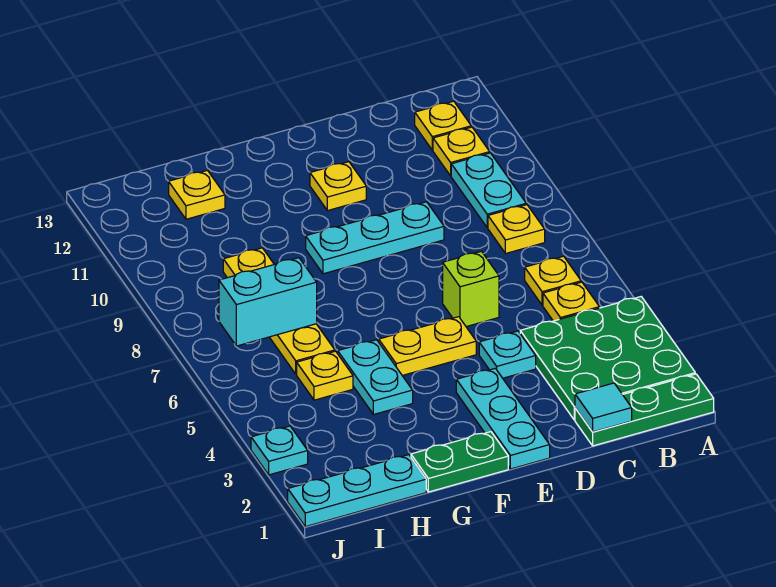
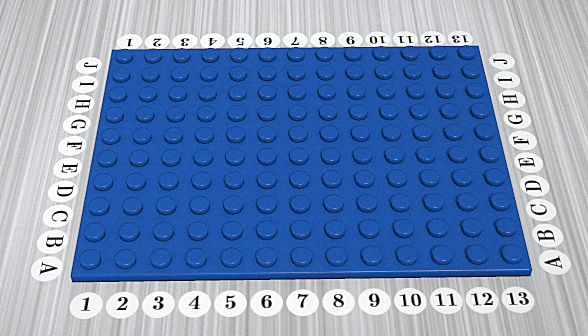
none -> green plate A1:C1 level 1
none -> green plate A2:C4 level 1
none -> yellow plate B5 level 1

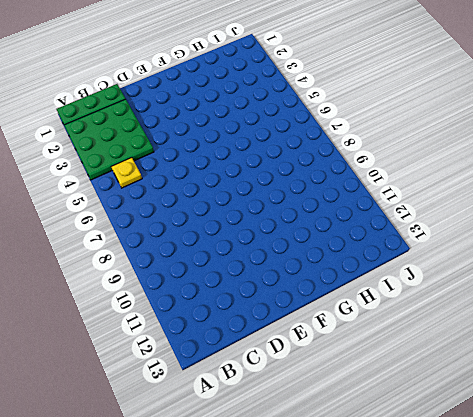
none -> yellow plate B6 level 1
none -> yellow plate B8 level 1
none -> cyan plate B9:B10 level 1

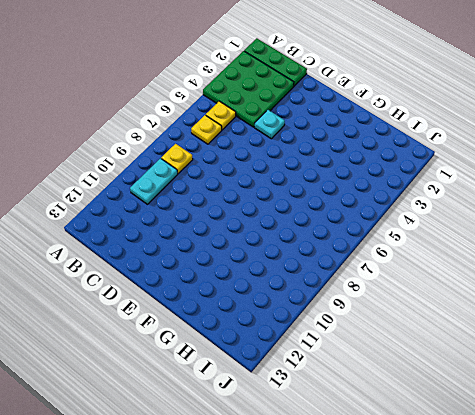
none -> yellow plate B11 level 1
none -> yellow plate B12 level 1
none -> lime brick D6 level 1

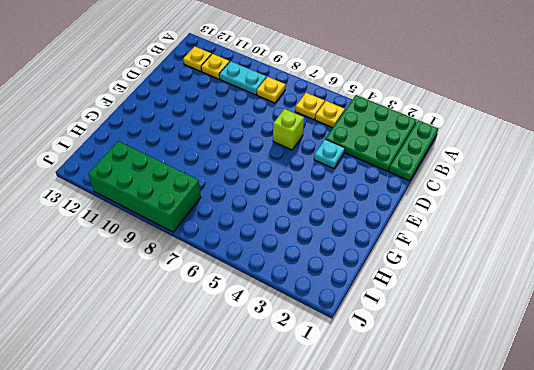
green brick I8:J11 level 1 -> none
none -> cyan plate D9:F9 level 1
none -> cyan plate E1:E3 level 1
none -> yellow plate E5:F5 level 1

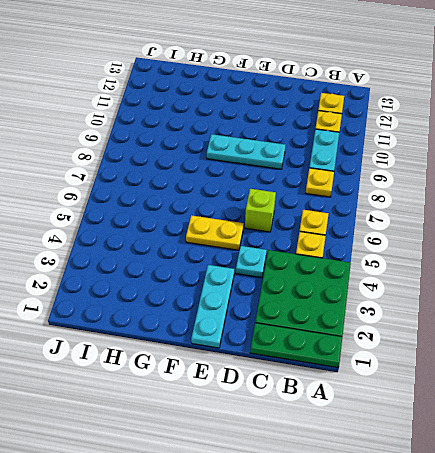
none -> yellow plate E11 level 1
none -> green plate F1:G1 level 1
none -> cyan plate G4:G5 level 1

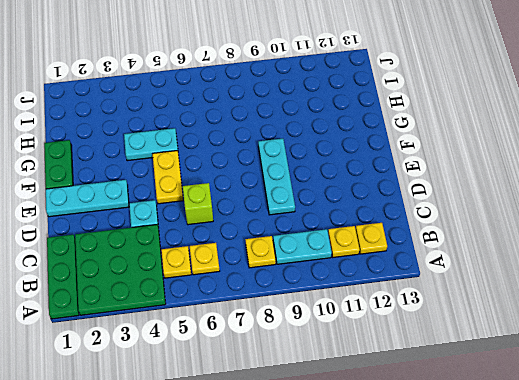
none -> yellow plate E11 level 1
none -> cyan plate H1:J1 level 1
none -> yellow plate H5 level 1

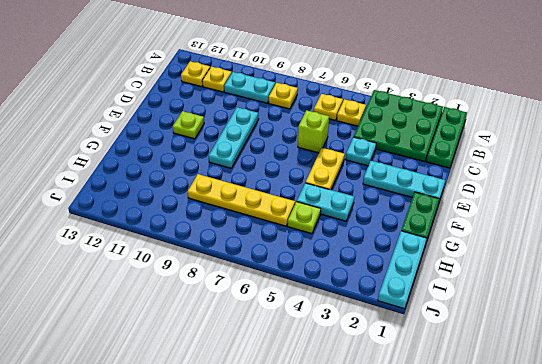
lime plate E11 level 1 -> yellow plate E11 level 1
lime plate H5 level 1 -> yellow plate H5 level 1
none -> yellow plate H12 level 1
none -> cyan plate J3 level 1
none -> cyan tile C1 level 2

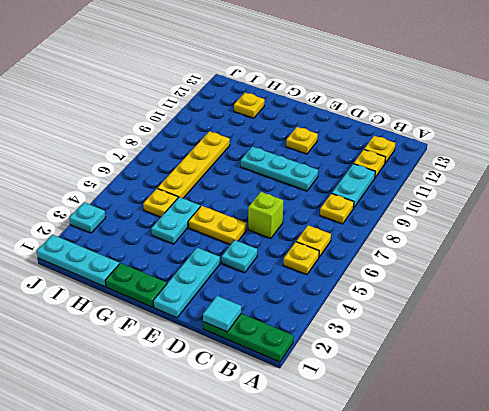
none -> green plate A2:C4 level 1
none -> cyan brick H7:I7 level 2

